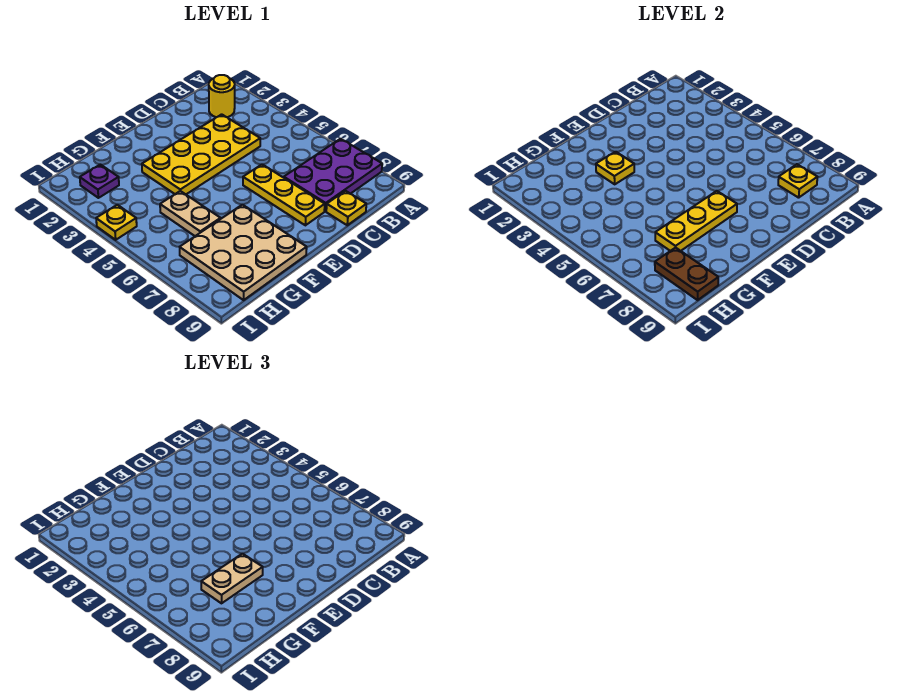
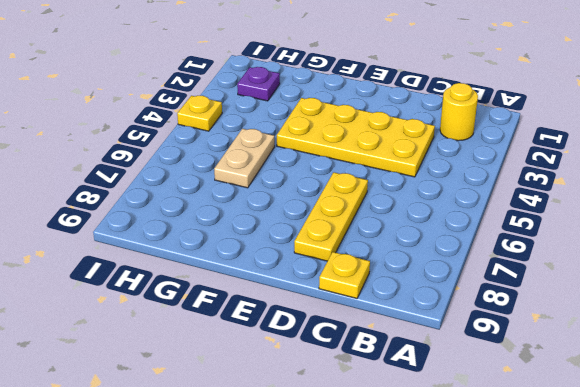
none -> purple plate A7:C8 level 1
none -> tan plate F7:H9 level 1
none -> yellow plate B8 level 2

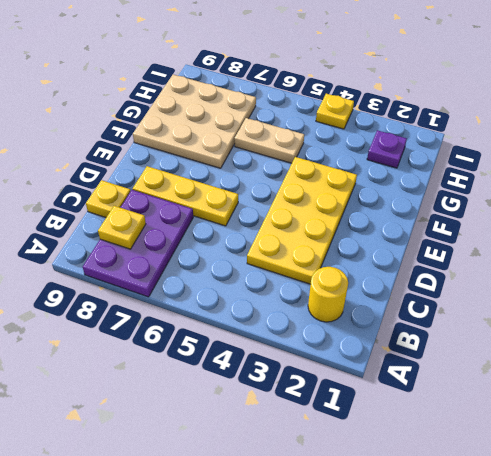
none -> yellow plate E7:G7 level 2
none -> yellow plate F3 level 2
none -> brown plate H8:H9 level 2

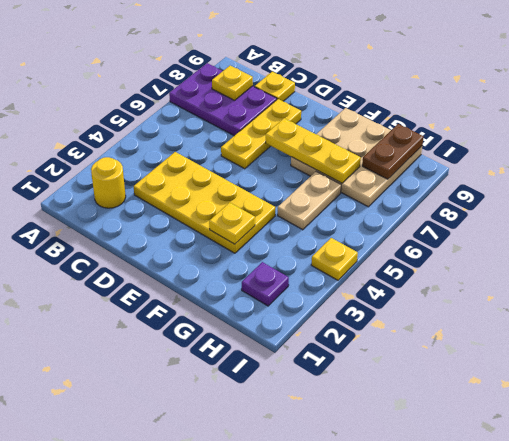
none -> tan plate F7:G7 level 3

